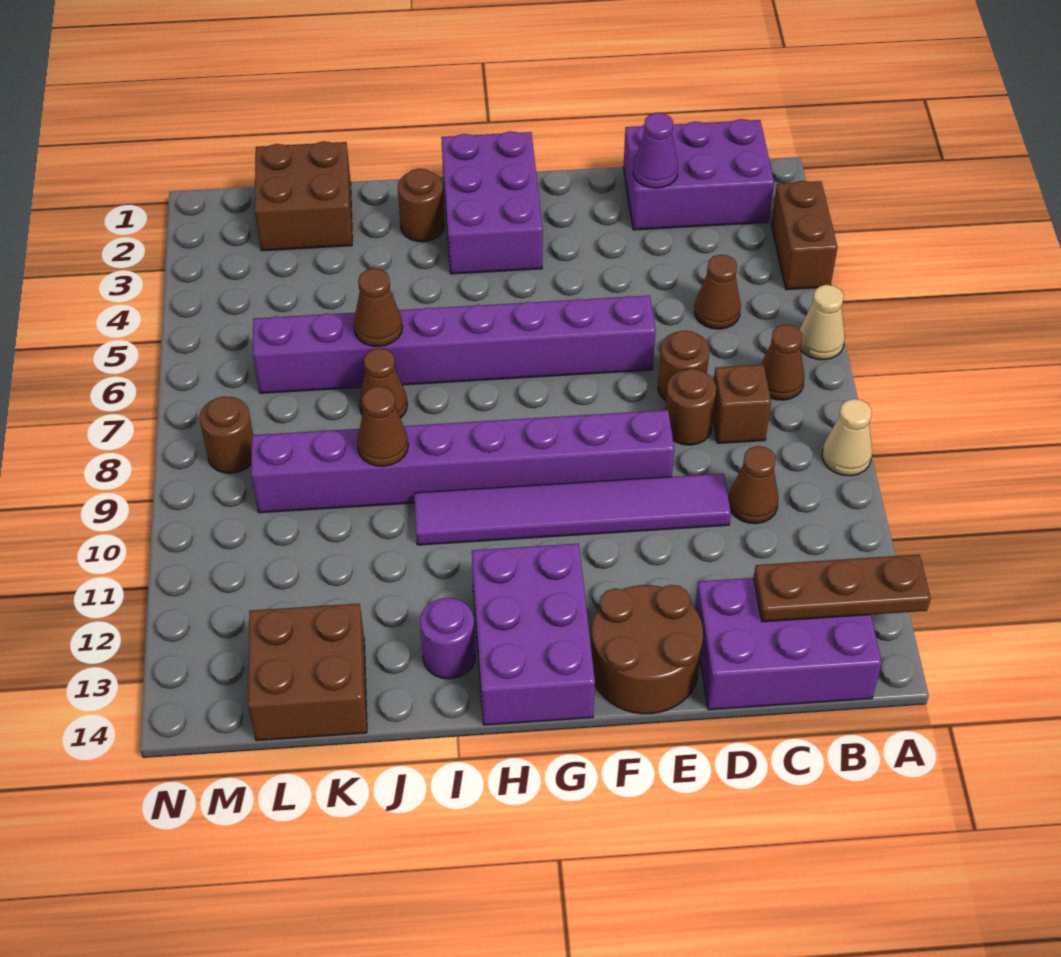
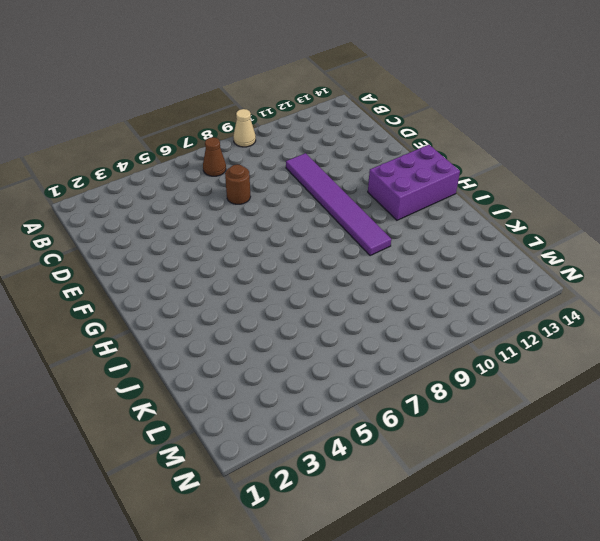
none -> brown brick A3:A4 level 1
none -> tan cone A6 level 1
none -> purple brick B1:D2 level 1

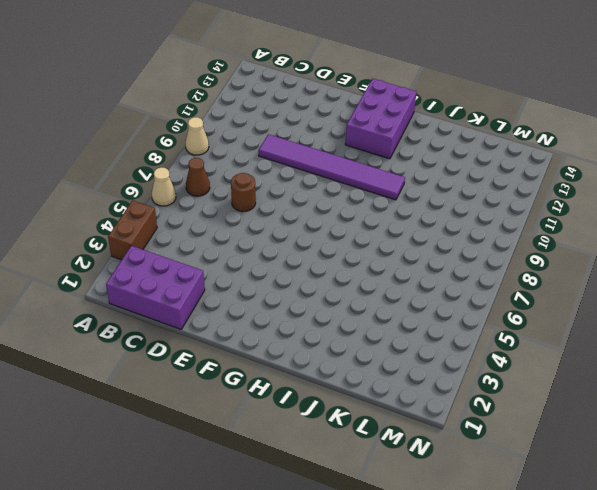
none -> purple brick B13:D14 level 1
none -> brown cone C5 level 1
none -> brown brick C8 level 1

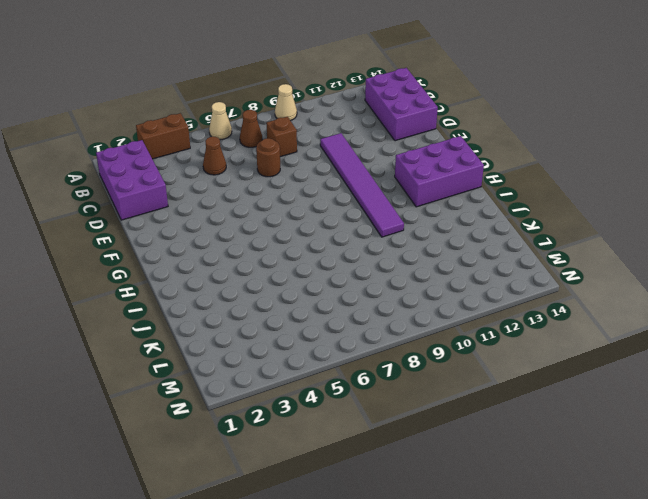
none -> brown cone C10 level 1
none -> brown round brick D8 level 1
none -> purple brick E6:L6 level 1

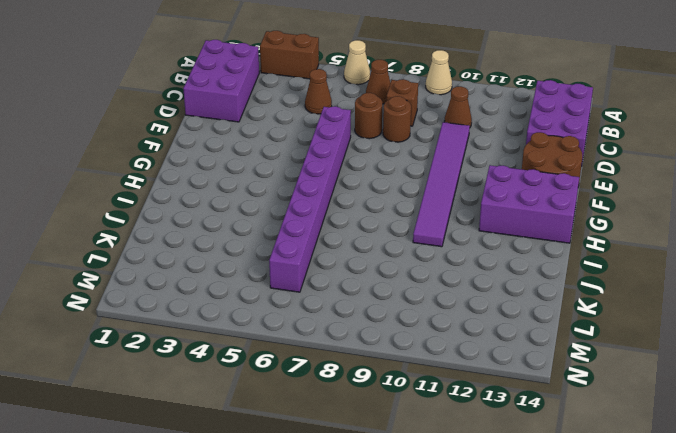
none -> purple brick E9:L9 level 1
none -> purple brick G1:H3 level 1
none -> brown round brick I2 level 1

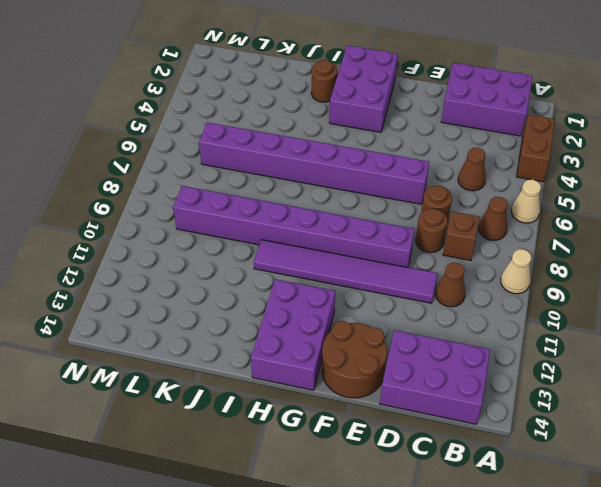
none -> purple round brick I13 level 1
none -> brown cone J7 level 1
none -> brown brick K1:L2 level 1

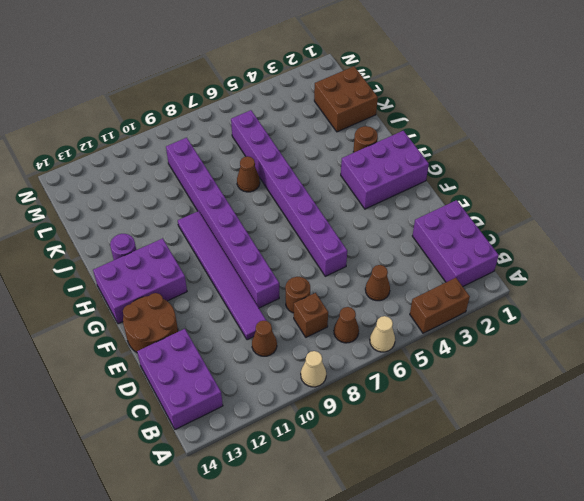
none -> brown round brick D7 level 1
none -> brown brick K13:L14 level 1
none -> brown round brick M8 level 1

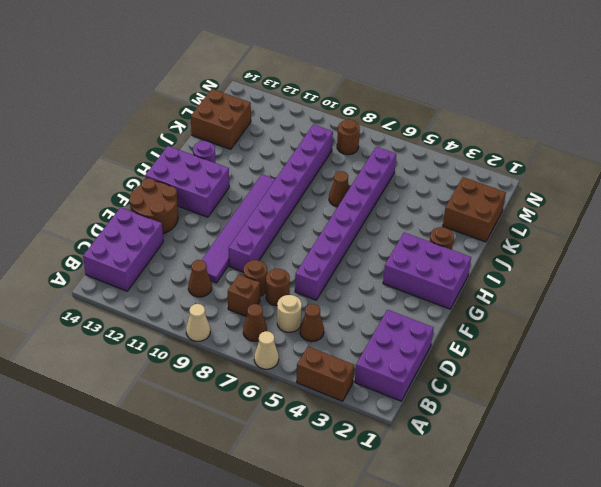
tan round brick C6 level 1 -> none
none -> brown plate A13:C13 level 2
none -> purple cone D2 level 2
none -> brown cone J6 level 2

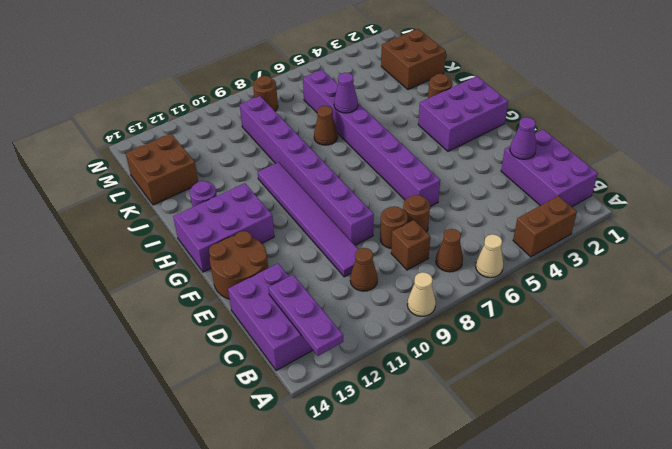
purple plate A13:C13 level 2 -> brown plate A13:C13 level 2
purple cone J6 level 2 -> brown cone J6 level 2
none -> brown cone C5 level 1
none -> brown cone J9 level 2

